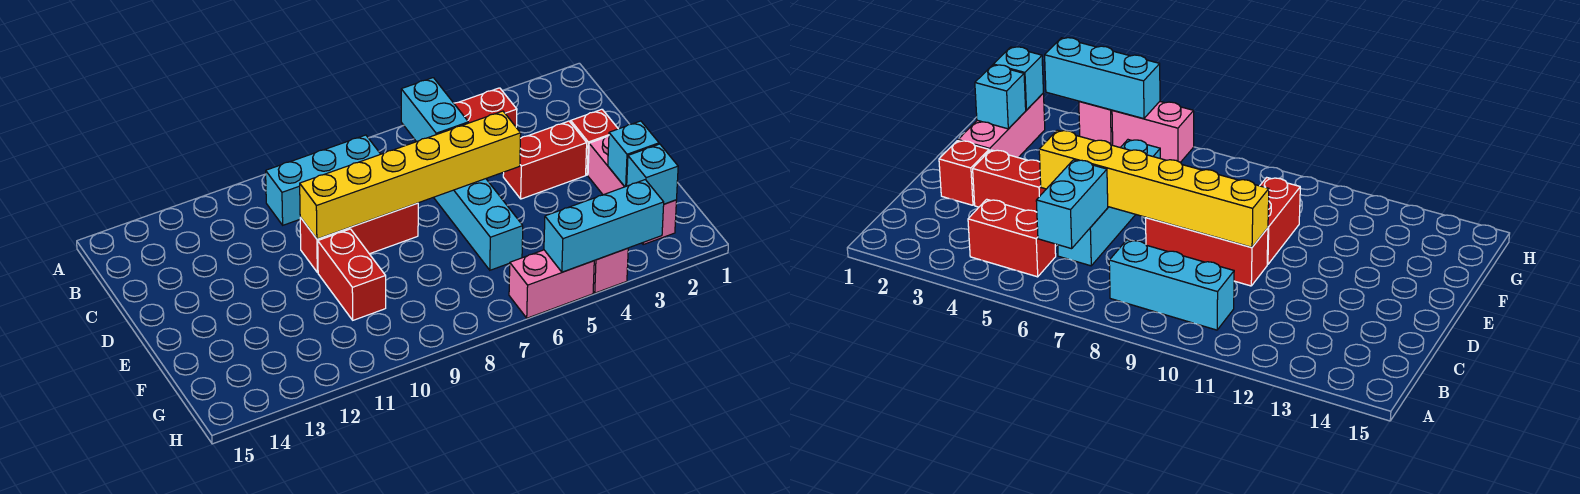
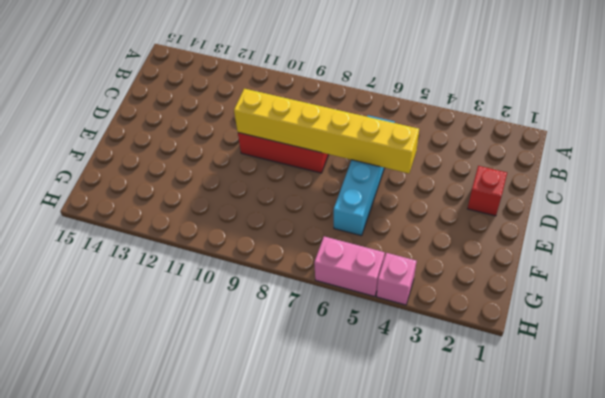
none -> red brick B4:B5 level 1
none -> cyan brick B8:B10 level 1
none -> red brick D3:D4 level 1

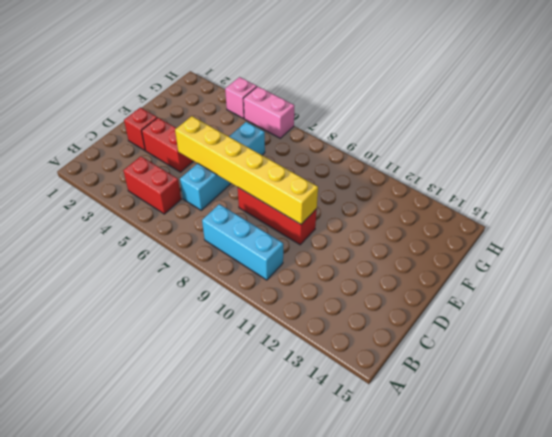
none -> pink brick E2:G2 level 1
none -> red brick E10:F10 level 1
none -> cyan brick B6:C6 level 2

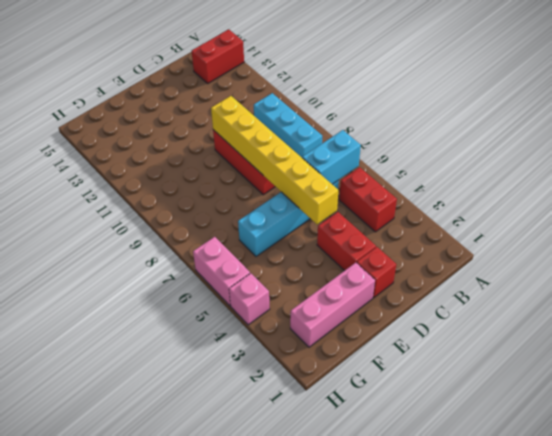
red brick A14:B14 level 1 -> red brick E10:F10 level 1
none -> cyan brick F2 level 2
none -> cyan brick G2 level 2
none -> cyan brick H3:H5 level 2

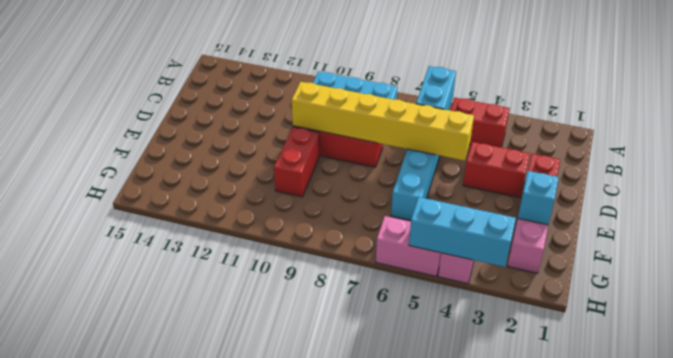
none -> cyan brick G2 level 2

